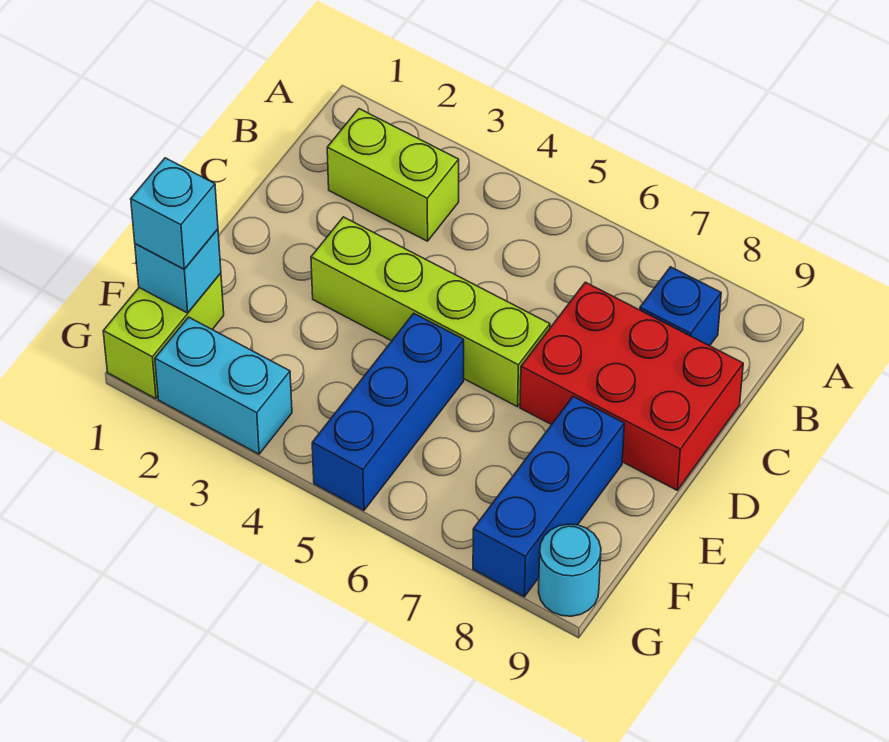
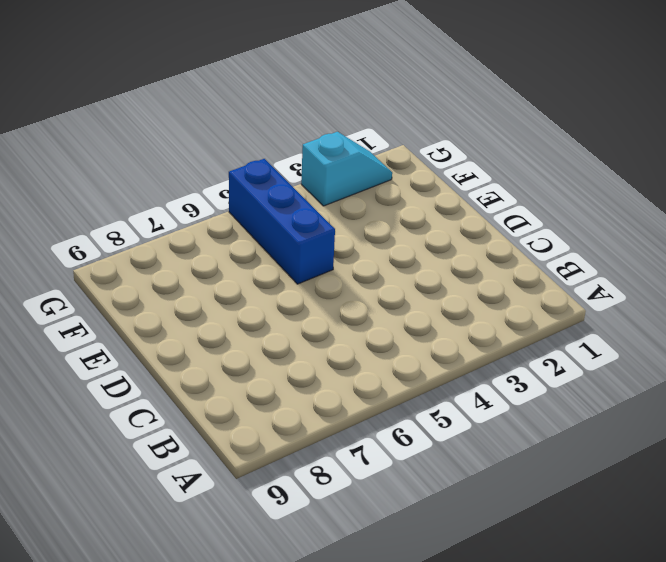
cyan slope G2:G3 level 1 top 3 -> cyan brick G2:G3 level 1
none -> lime brick B2:B3 level 1
none -> blue brick B8 level 1

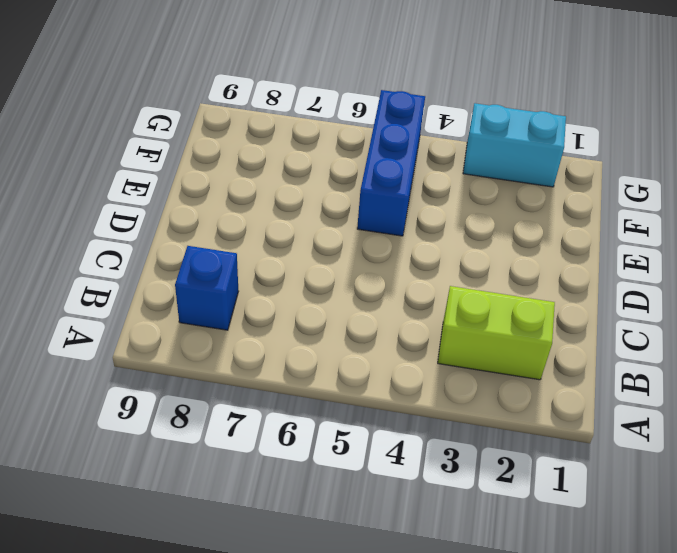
none -> red brick C7:D9 level 1
none -> lime brick D3:D6 level 1

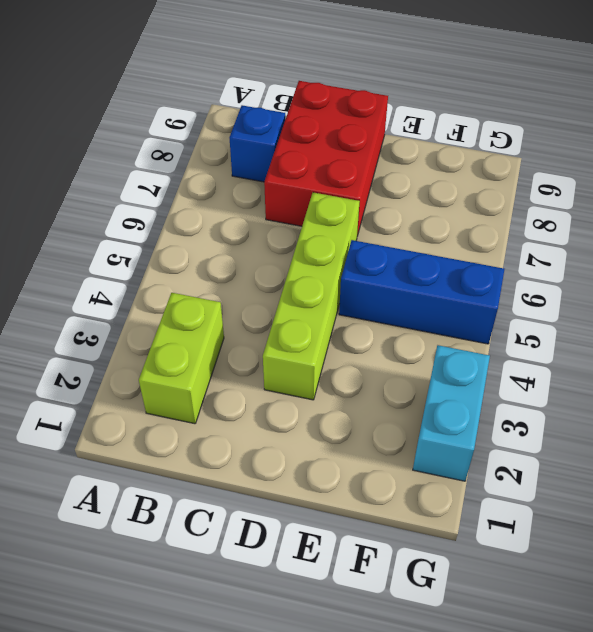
none -> blue brick E8:G8 level 1
none -> lime brick F1:G1 level 1

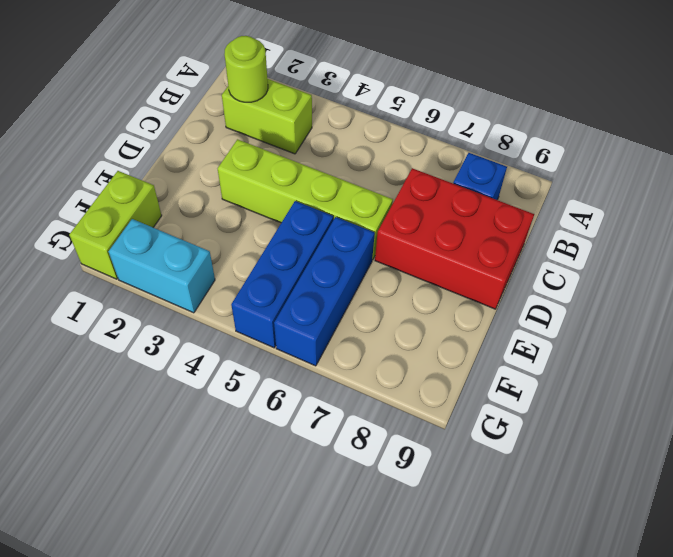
lime round brick B2 level 2 -> none
blue brick E6:G6 level 1 -> blue brick E8:G8 level 1
none -> cyan round brick G9 level 1
none -> cyan brick F1 level 2

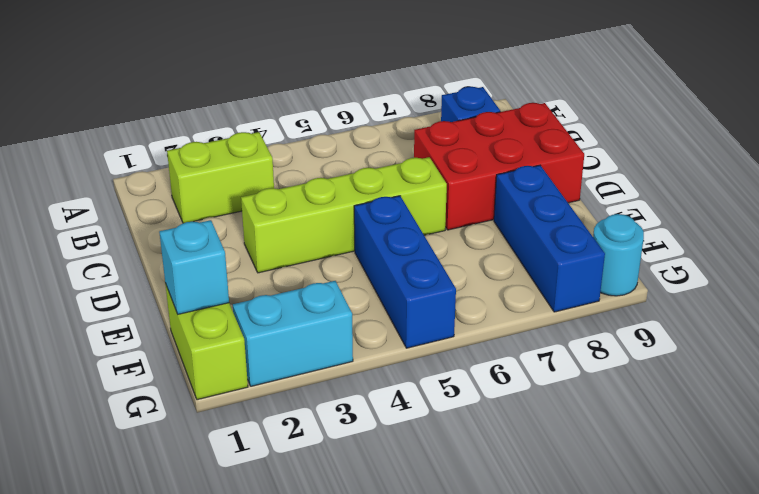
none -> cyan brick F1 level 3

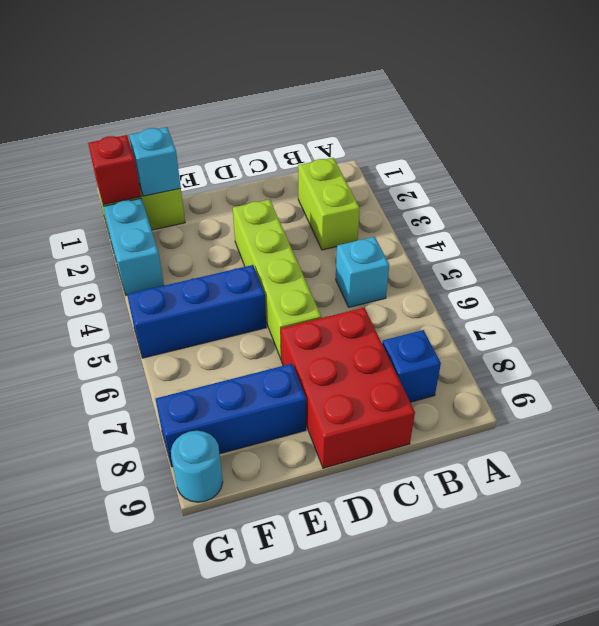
cyan brick B5 level 1 -> cyan brick F1 level 3
red brick G1 level 2 -> none

